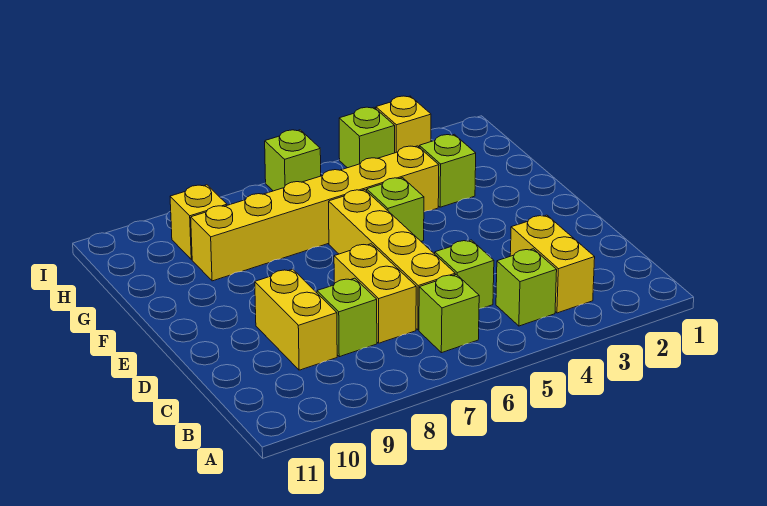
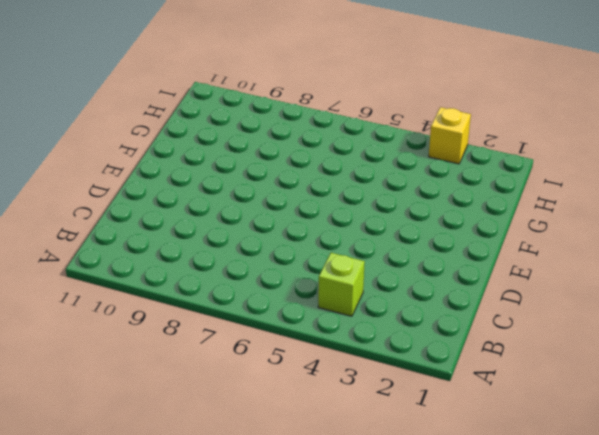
none -> yellow brick B3:C3 level 1
none -> lime brick B6 level 1
none -> lime brick C5 level 1

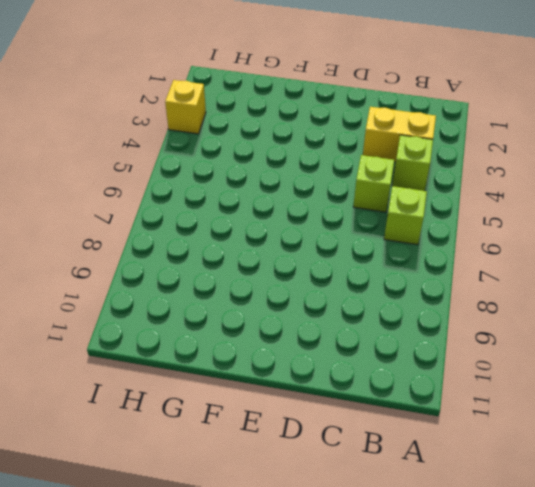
none -> yellow brick C6:F6 level 1
none -> yellow brick C7:D7 level 1
none -> lime brick C8 level 1

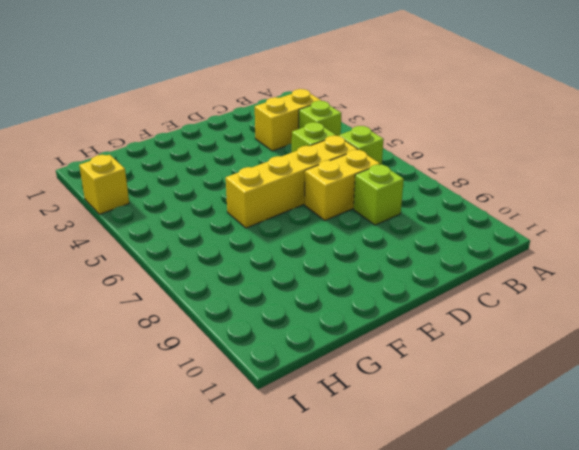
none -> yellow brick C9:D9 level 1
none -> lime brick F5 level 1
none -> lime brick G3 level 1

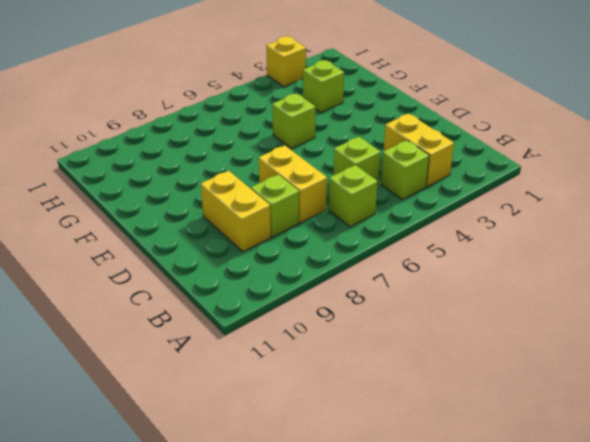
none -> yellow brick C6:F6 level 1
none -> yellow brick G4:G9 level 1
none -> yellow brick H9 level 1

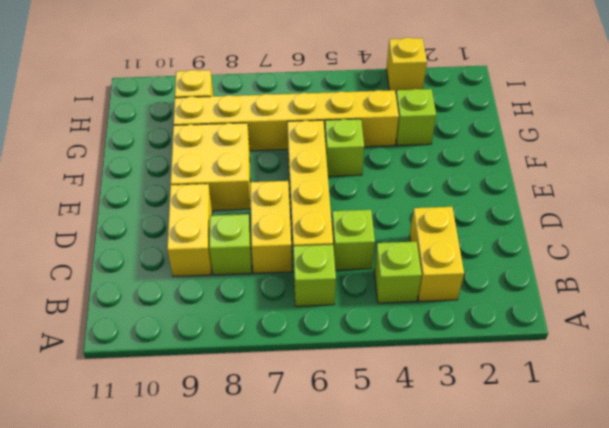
yellow brick E8:F9 level 1 -> none
none -> lime brick I4 level 1
none -> lime brick I6 level 1

